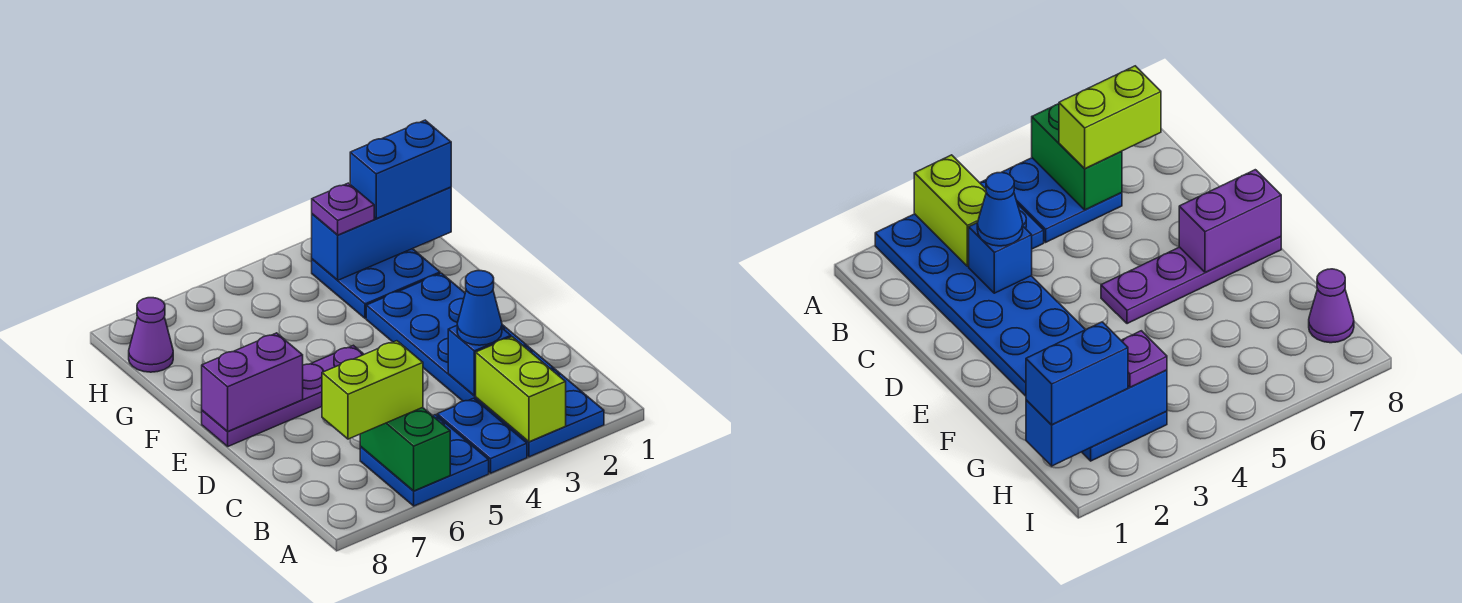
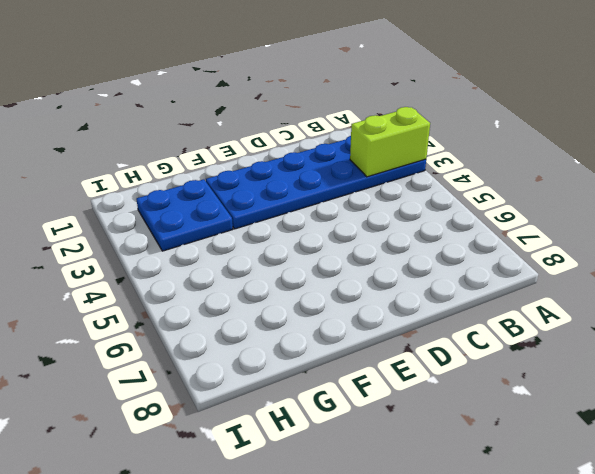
none -> blue plate A4:B4 level 1
none -> blue plate A5:B6 level 1
none -> purple plate E5:E8 level 1

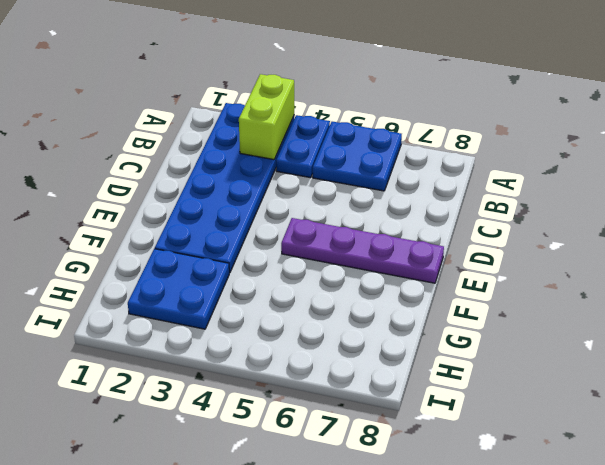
none -> purple cone H8 level 1
none -> green brick A6:B6 level 2
none -> blue brick C3 level 2

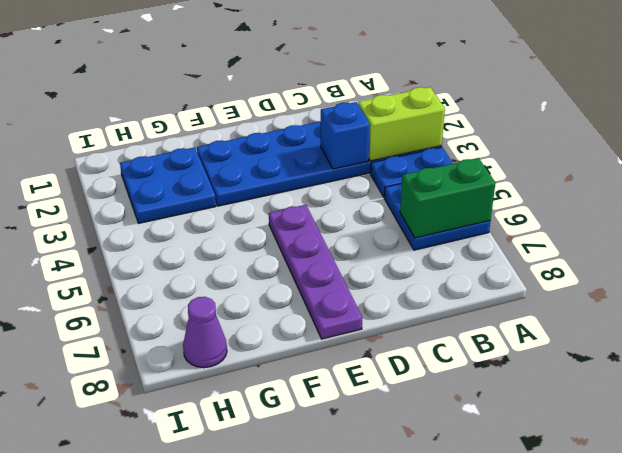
none -> purple brick E7:E8 level 2
none -> blue brick H1:H3 level 2
none -> lime brick B6:B7 level 3

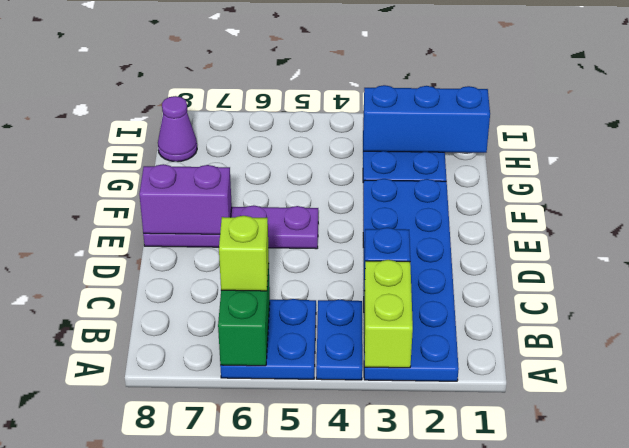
lime brick B6 level 3 -> lime brick B6:B7 level 3
none -> blue cone C3 level 3
none -> blue brick H1:H2 level 3
none -> purple plate H3 level 3

